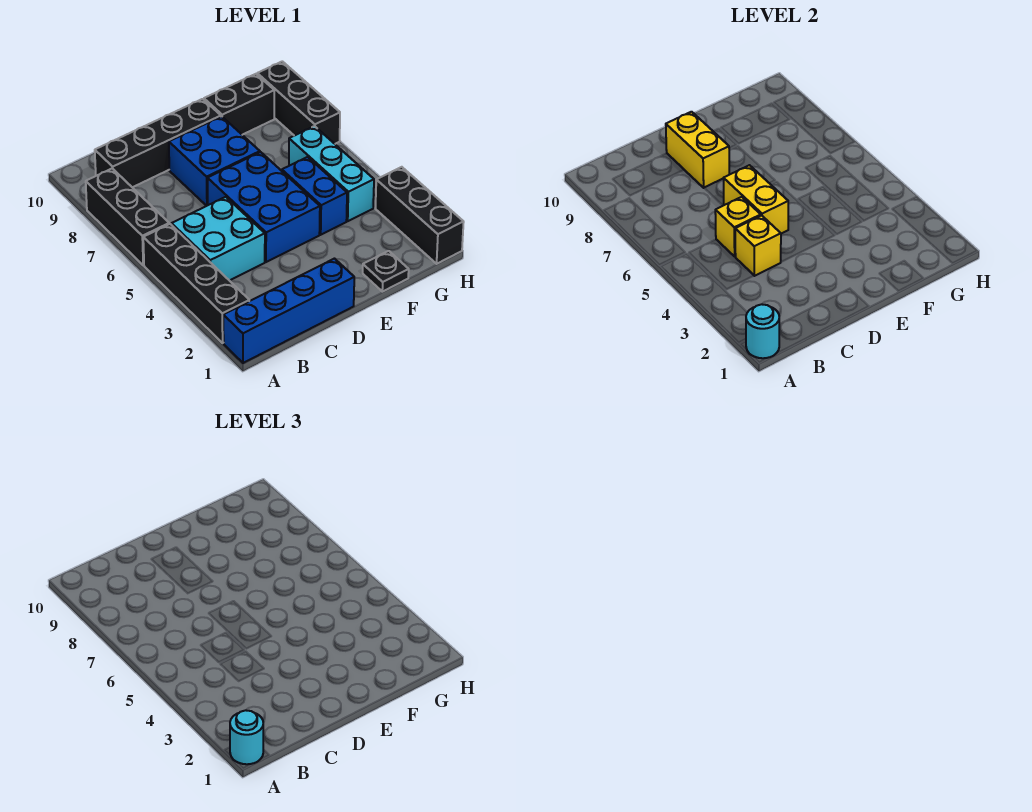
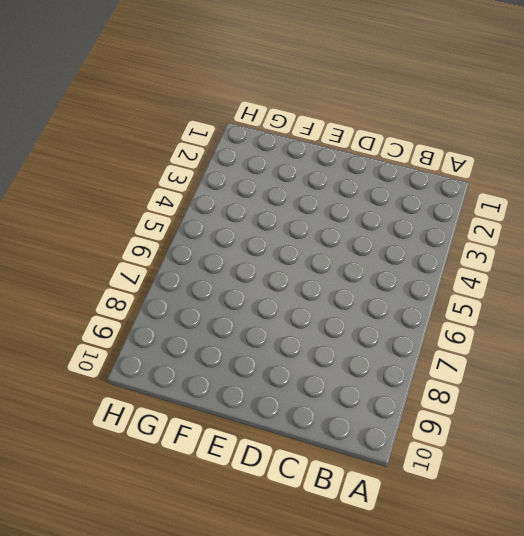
none -> blue brick A1:D1 level 1
none -> black brick A2:A5 level 1
none -> black brick A6:A8 level 1

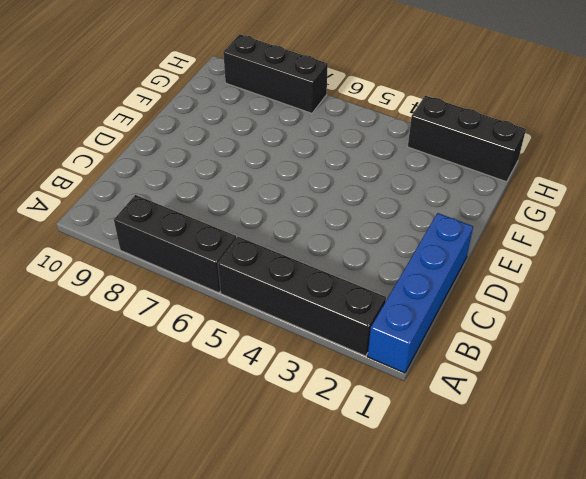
none -> cyan brick B4:C5 level 1
none -> black brick B9:E9 level 1
none -> blue brick D4:E6 level 1

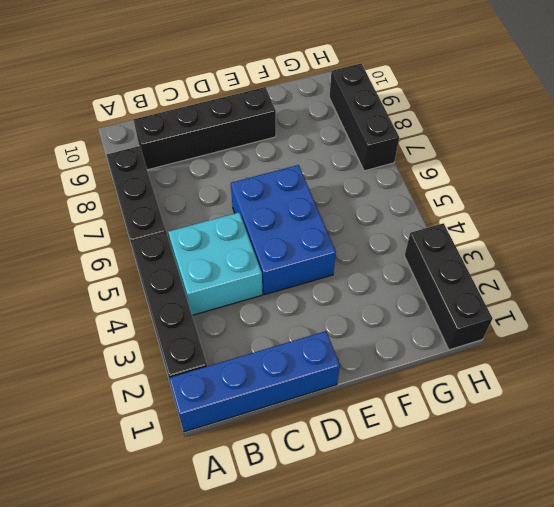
none -> blue brick D7:E8 level 1
none -> black plate F1 level 1
none -> blue brick F4:F5 level 1

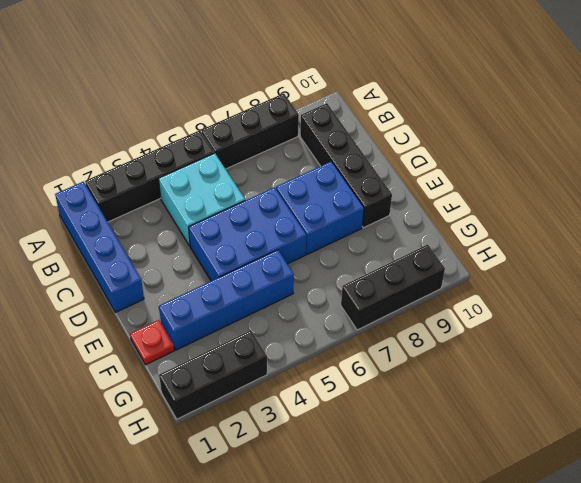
red plate F1 level 1 -> black plate F1 level 1
blue brick F2:F5 level 1 -> blue brick F4:F5 level 1
none -> black brick F9:G9 level 1
none -> cyan brick G4:G6 level 1
none -> cyan round brick A1 level 2

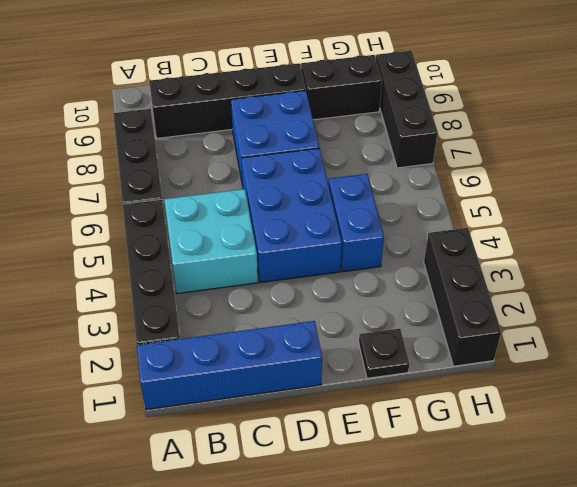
none -> cyan brick G4:G6 level 1
none -> cyan round brick A1 level 2
none -> yellow brick C4 level 2

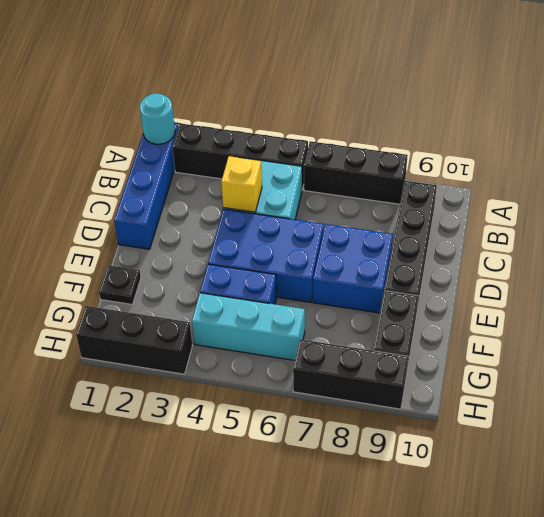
none -> yellow brick C5 level 2
none -> yellow brick D5:D6 level 2
none -> yellow brick D8:D9 level 2

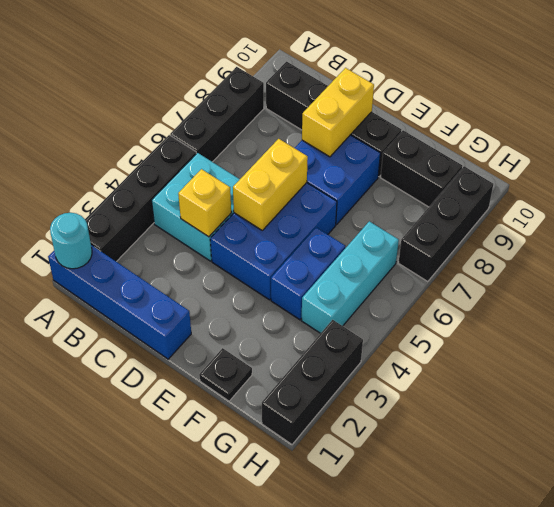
none -> yellow brick C5 level 2
none -> cyan round brick A1 level 3

